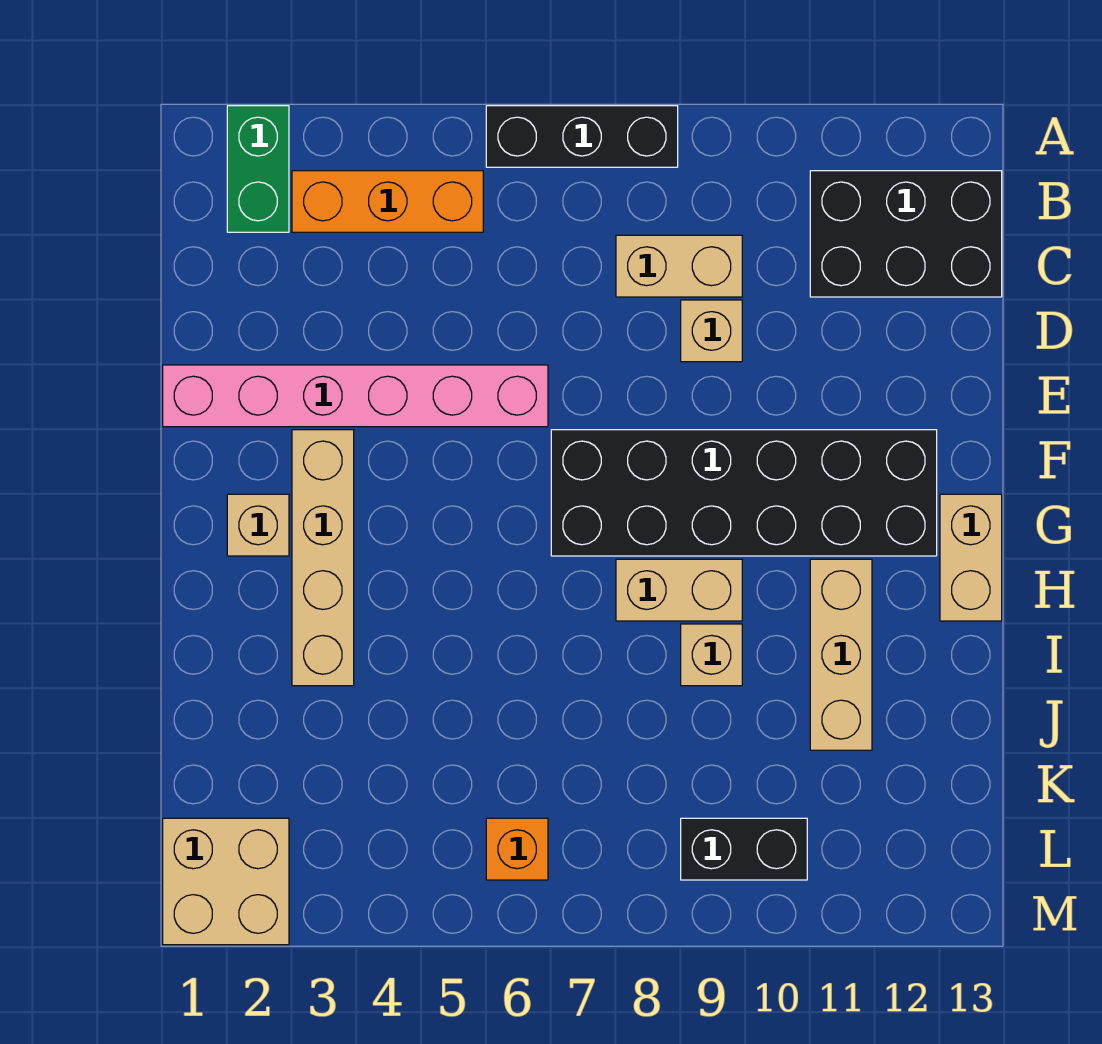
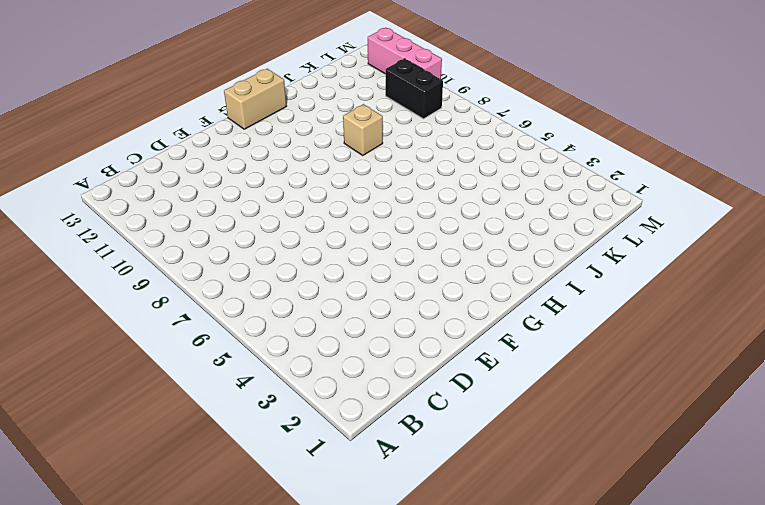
pink brick M10:M12 level 1 -> none
none -> green brick A2:B2 level 1
none -> black brick A6:A8 level 1
none -> orange brick B3:B5 level 1

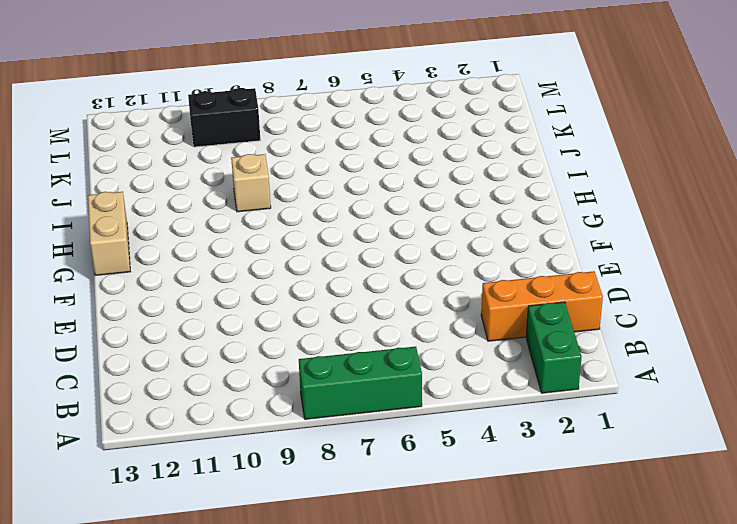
green brick A6:A8 level 1 -> black brick A6:A8 level 1
orange brick C1:C3 level 1 -> orange brick B3:B5 level 1
none -> black brick B11:C13 level 1
none -> tan brick C8:C9 level 1
none -> tan brick D9 level 1

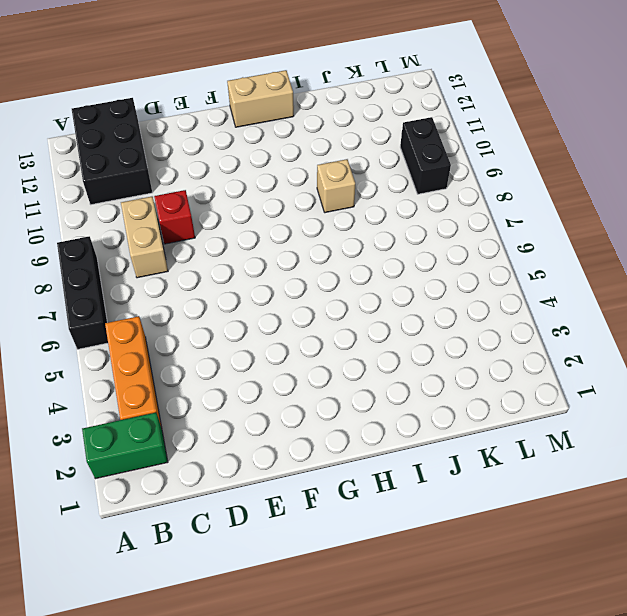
red brick D9 level 1 -> tan brick D9 level 1
none -> pink brick E1:E6 level 1
none -> tan brick F3:I3 level 1
none -> black brick F7:G12 level 1

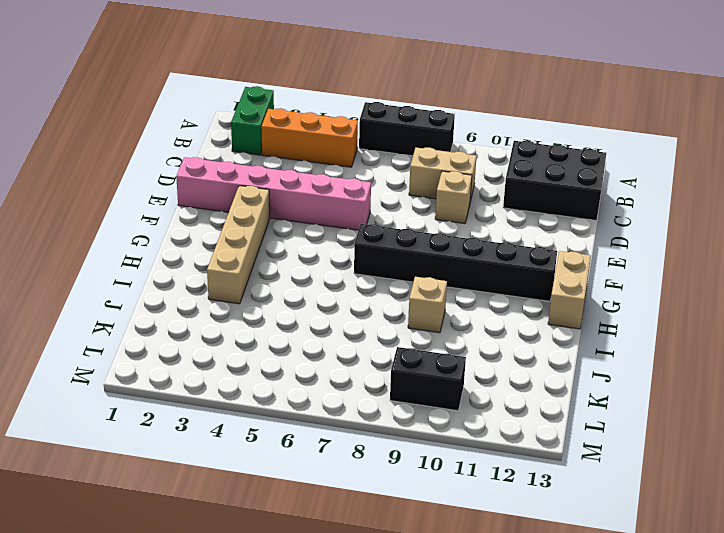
black brick G7:G12 level 1 -> black brick F7:G12 level 1
none -> tan brick G2 level 1
none -> tan brick H8:H9 level 1
none -> tan brick H11:J11 level 1

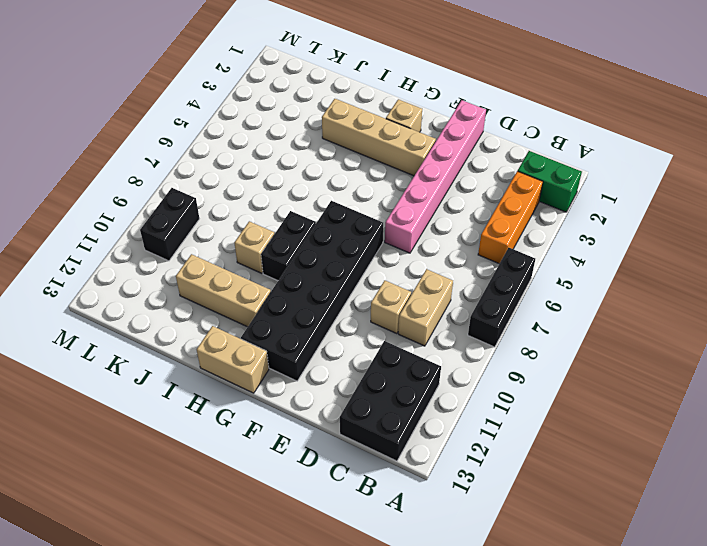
black brick H8:H9 level 1 -> tan brick H8:H9 level 1
none -> tan brick L1:M2 level 1
none -> orange brick L6 level 1

